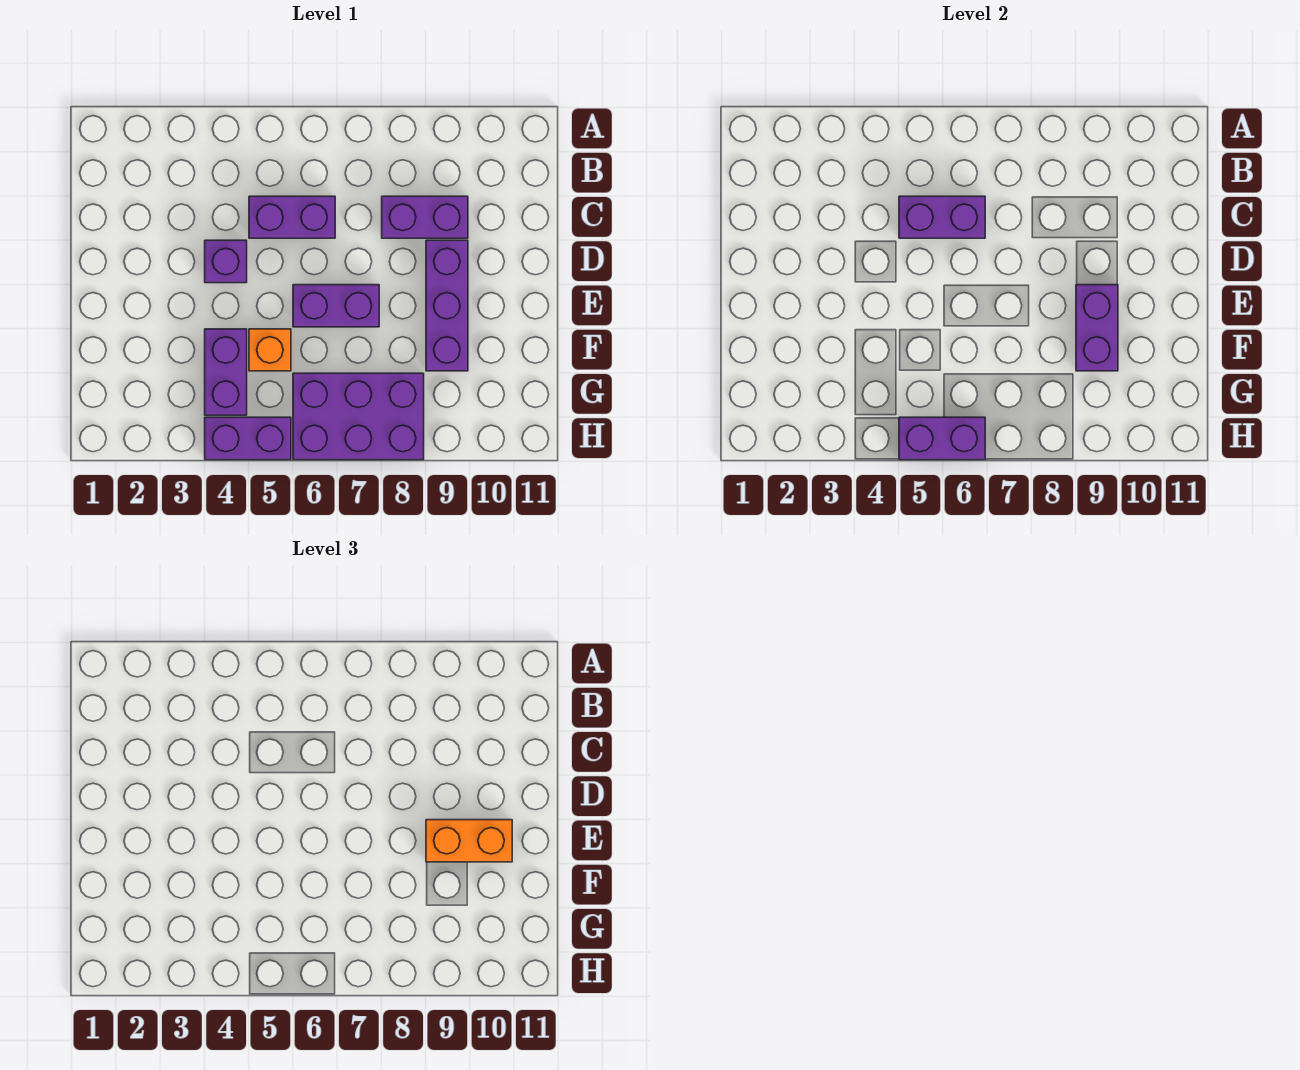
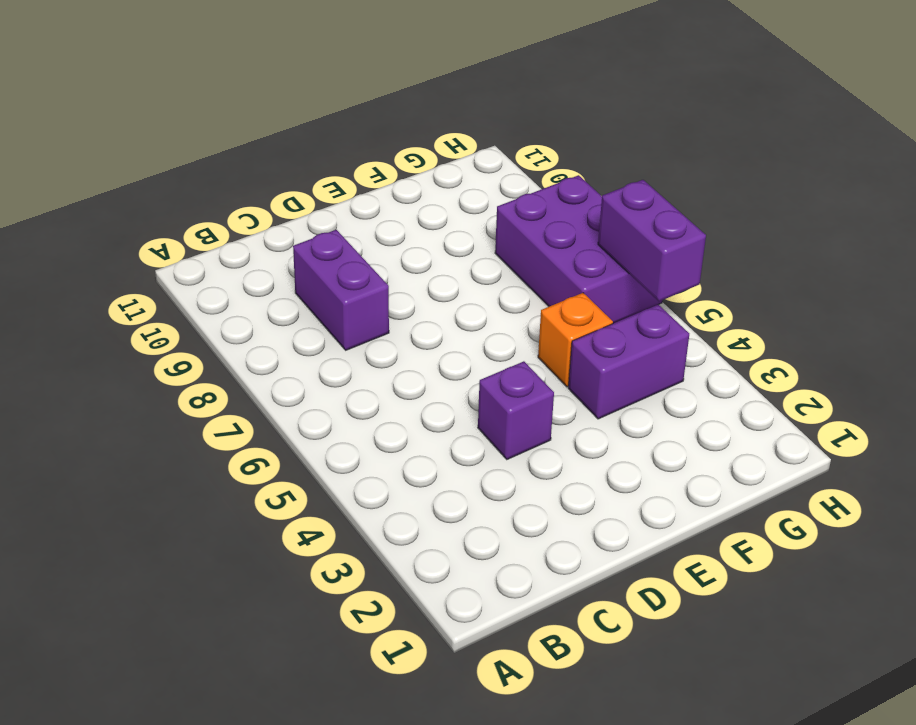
none -> purple brick C5:C6 level 1
none -> purple brick D9:F9 level 1
none -> purple brick E6:E7 level 1

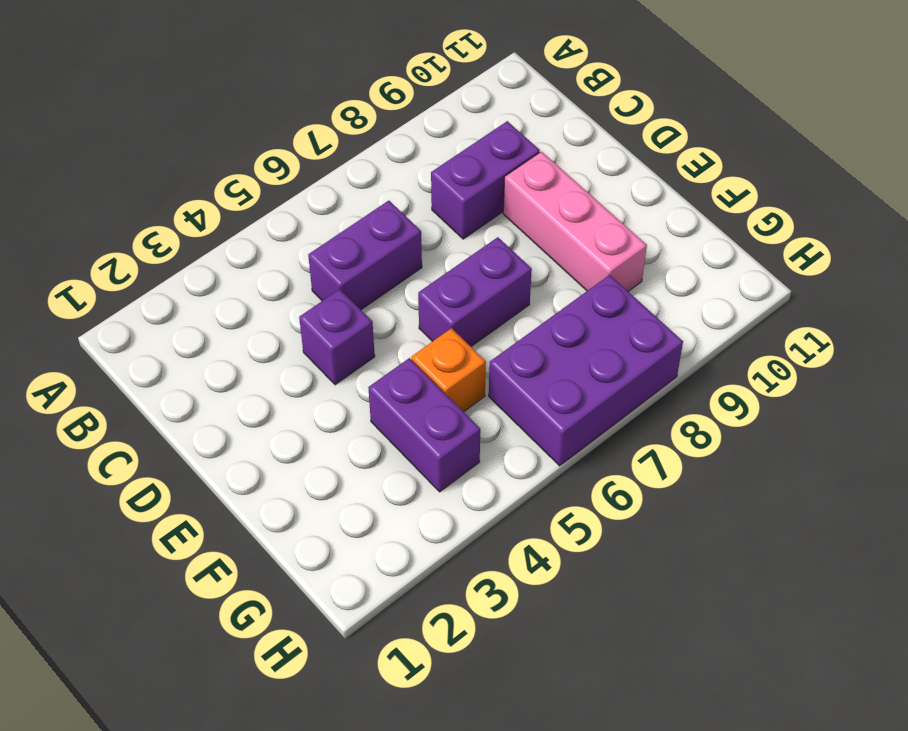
pink brick D9:F9 level 1 -> purple brick D9:F9 level 1
none -> purple brick H4:H5 level 1
none -> purple brick C5:C6 level 2
none -> purple brick E9:F9 level 2

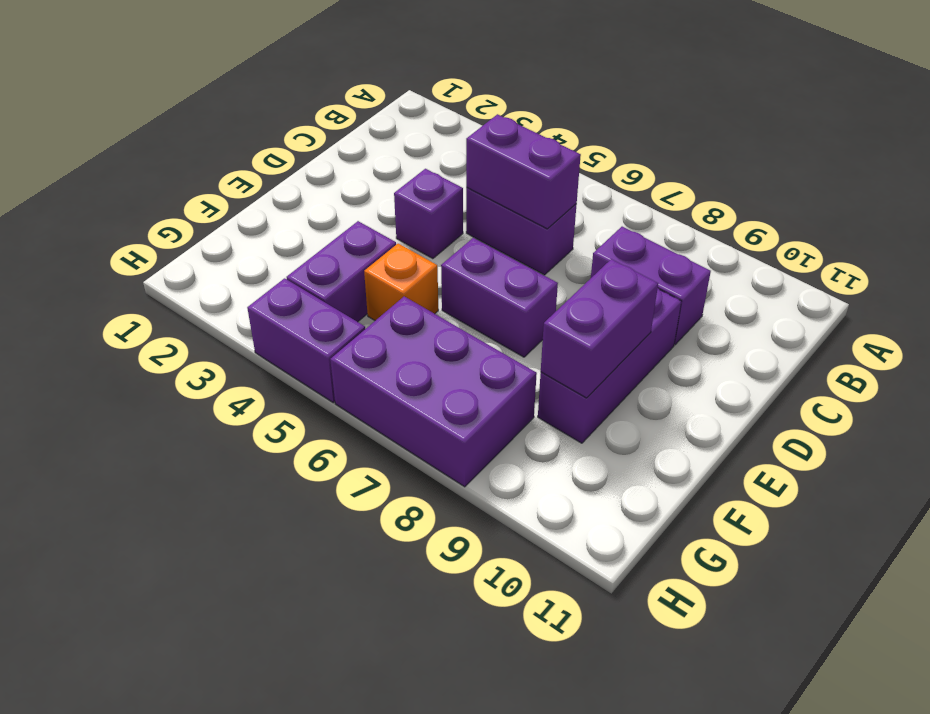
none -> purple brick H5:H6 level 2
none -> orange brick E9:E10 level 3

